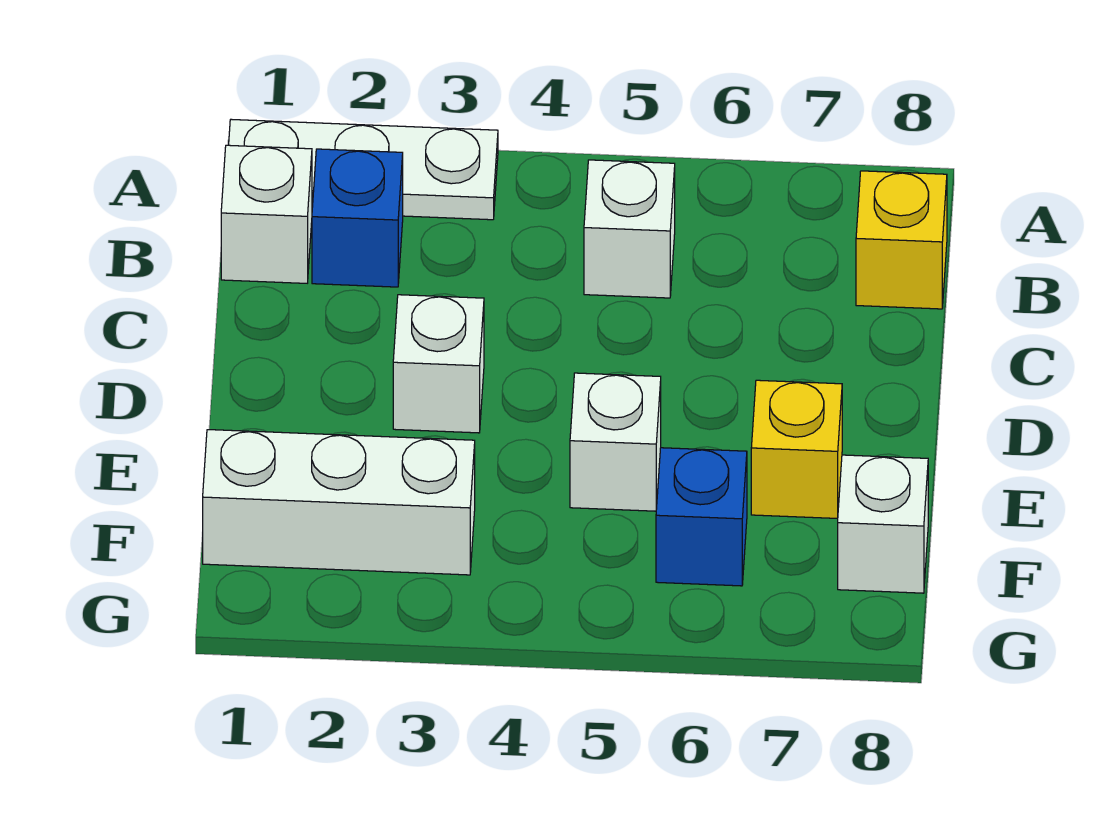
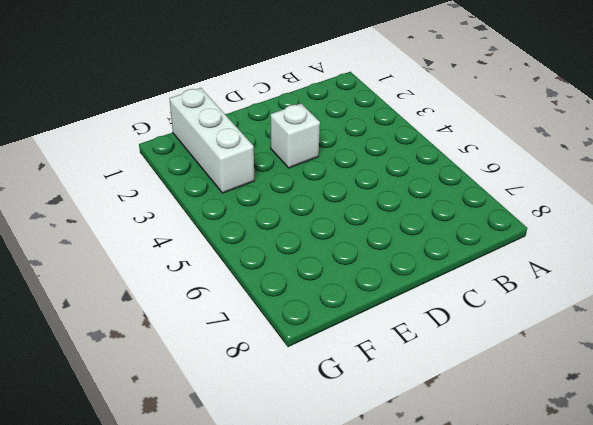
none -> white plate A1:A3 level 1
none -> white brick B1 level 1

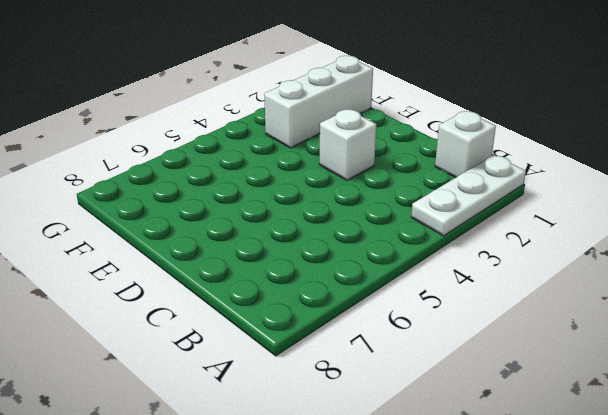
none -> blue brick B2 level 1
none -> white brick B5 level 1

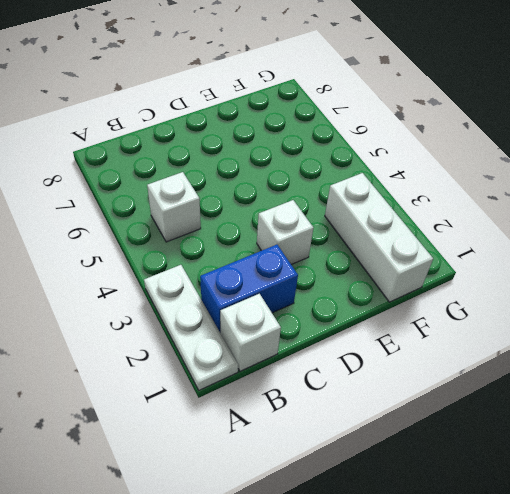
blue brick B2:C2 level 1 -> blue brick B2 level 1
none -> yellow brick B8 level 1
none -> white brick E5 level 1

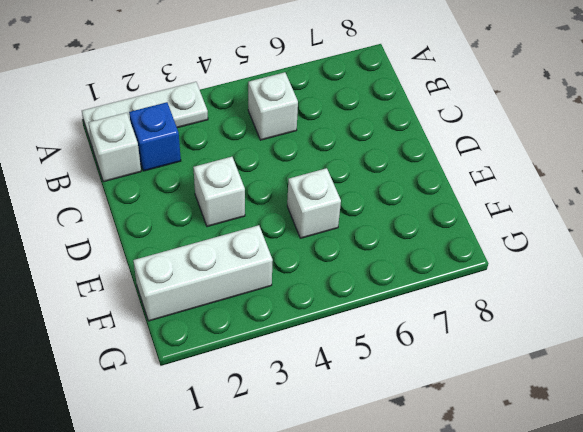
none -> yellow brick B8 level 1
none -> yellow brick E7 level 1

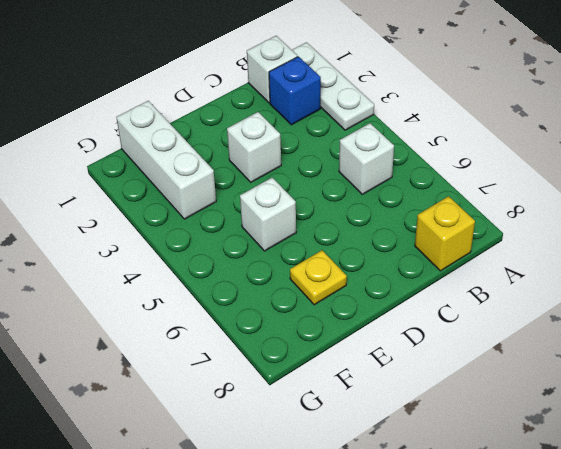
yellow plate E7 level 1 -> yellow brick E7 level 1
none -> blue brick F6 level 1
none -> white brick F8 level 1

